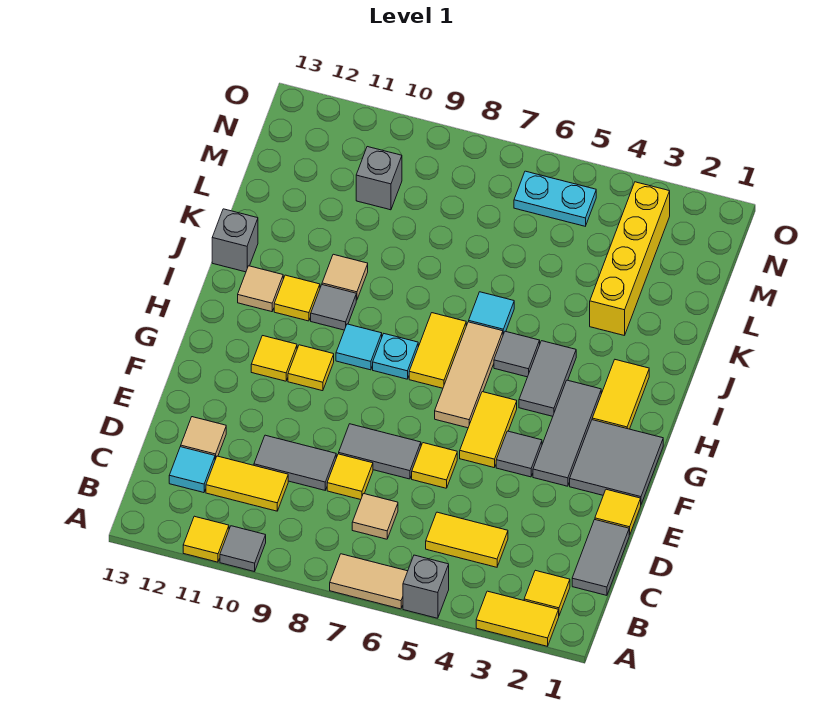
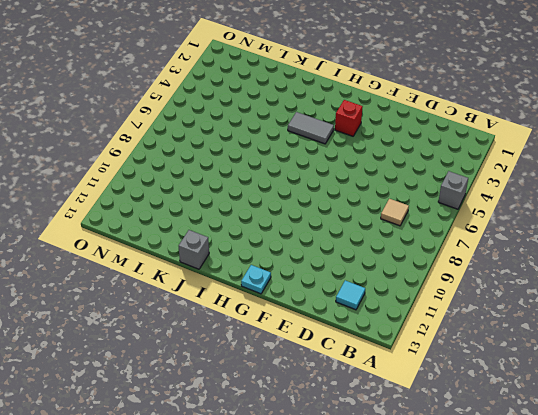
red brick G3 level 1 -> grey tile F3:H3 level 1
cyan plate G13 level 1 -> cyan plate H8 level 1
none -> yellow tile A2:A3 level 1
none -> tan tile A6:A7 level 1
none -> grey tile A10 level 1
none -> yellow tile A11 level 1

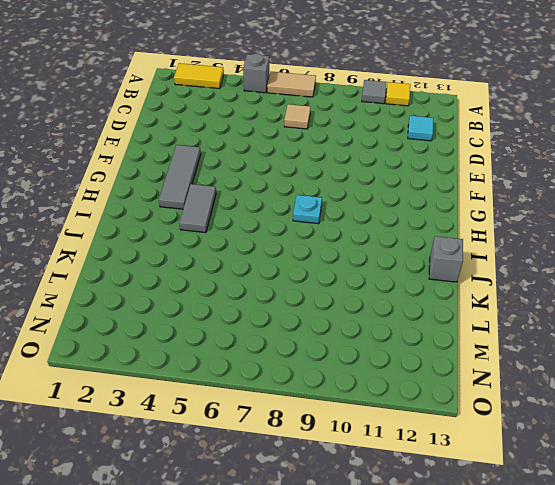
none -> yellow tile B2 level 1
none -> grey tile C1:D1 level 1
none -> yellow tile C4:C5 level 1
none -> yellow tile C10:C11 level 1

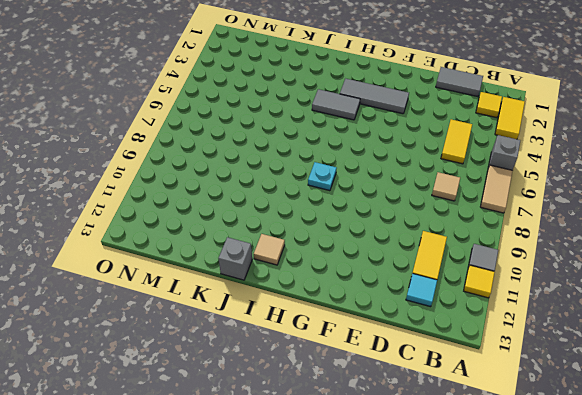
none -> yellow tile D8 level 1
none -> grey tile D9:D10 level 1
none -> tan tile D12 level 1
none -> yellow tile E1 level 1

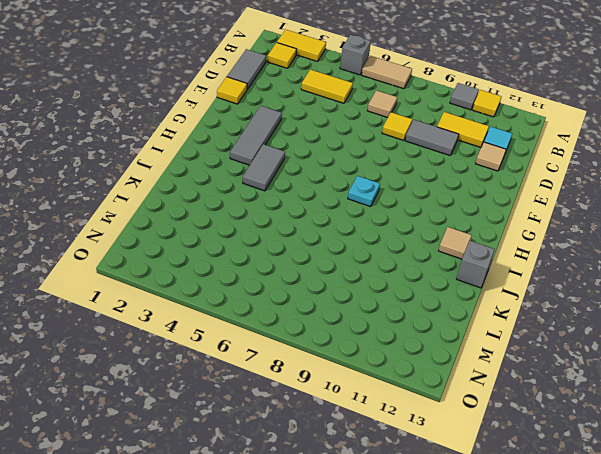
none -> yellow tile E6 level 1
none -> grey tile E7:E8 level 1
none -> grey tile F1:G2 level 1
none -> grey tile F4 level 1

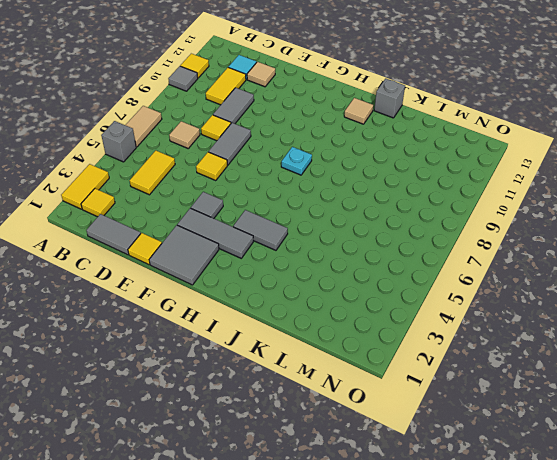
none -> yellow tile F5:G5 level 1
none -> tan tile G6:I6 level 1
none -> yellow tile G10 level 1
none -> yellow tile G11 level 1

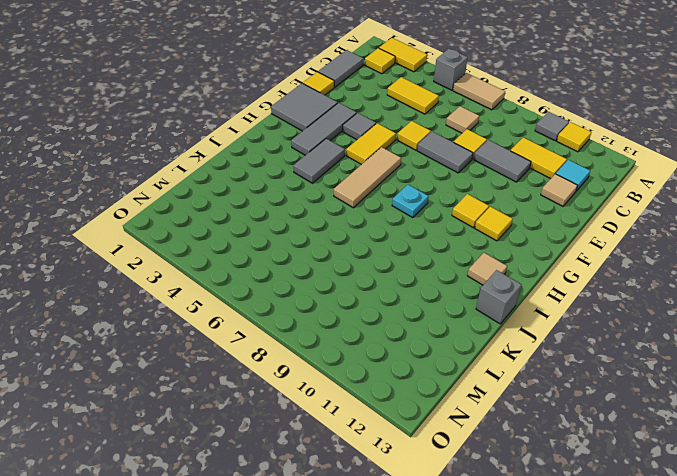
none -> yellow tile H2:I2 level 1
none -> yellow tile H7:I7 level 1
none -> cyan tile H9 level 1
none -> grey tile I5 level 1

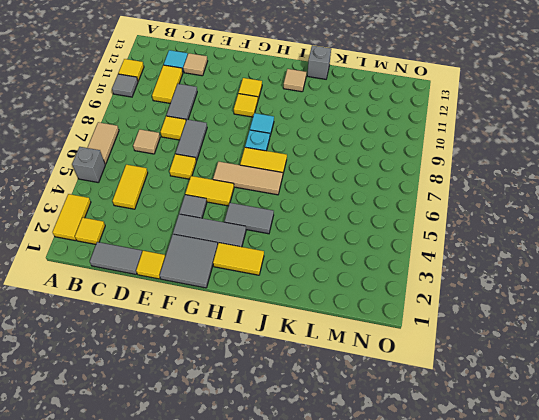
none -> grey tile I5 level 1
none -> grey tile I10 level 1
none -> yellow tile I11 level 1
none -> cyan tile J6 level 1

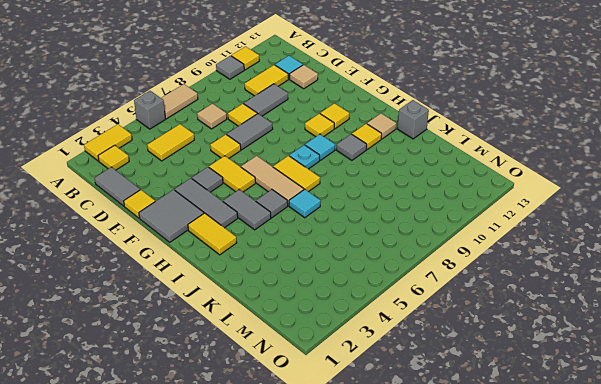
none -> tan tile J10 level 1
none -> yellow brick K3:N3 level 1
none -> grey brick M10 level 1
none -> cyan plate N5:N6 level 1

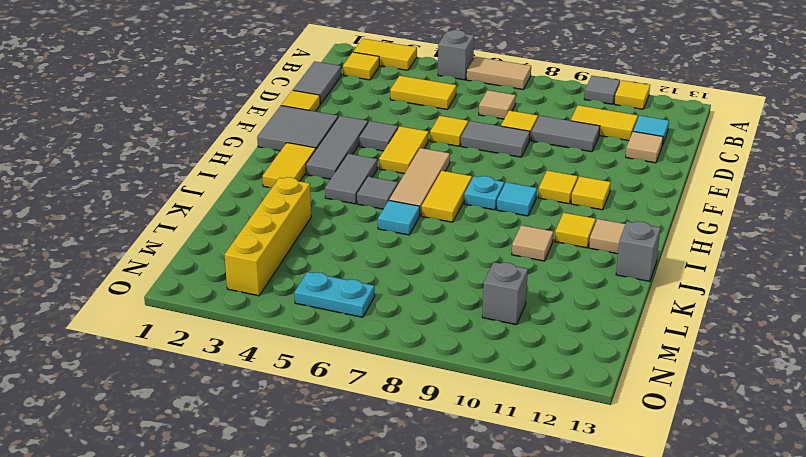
none -> grey tile I10 level 1

